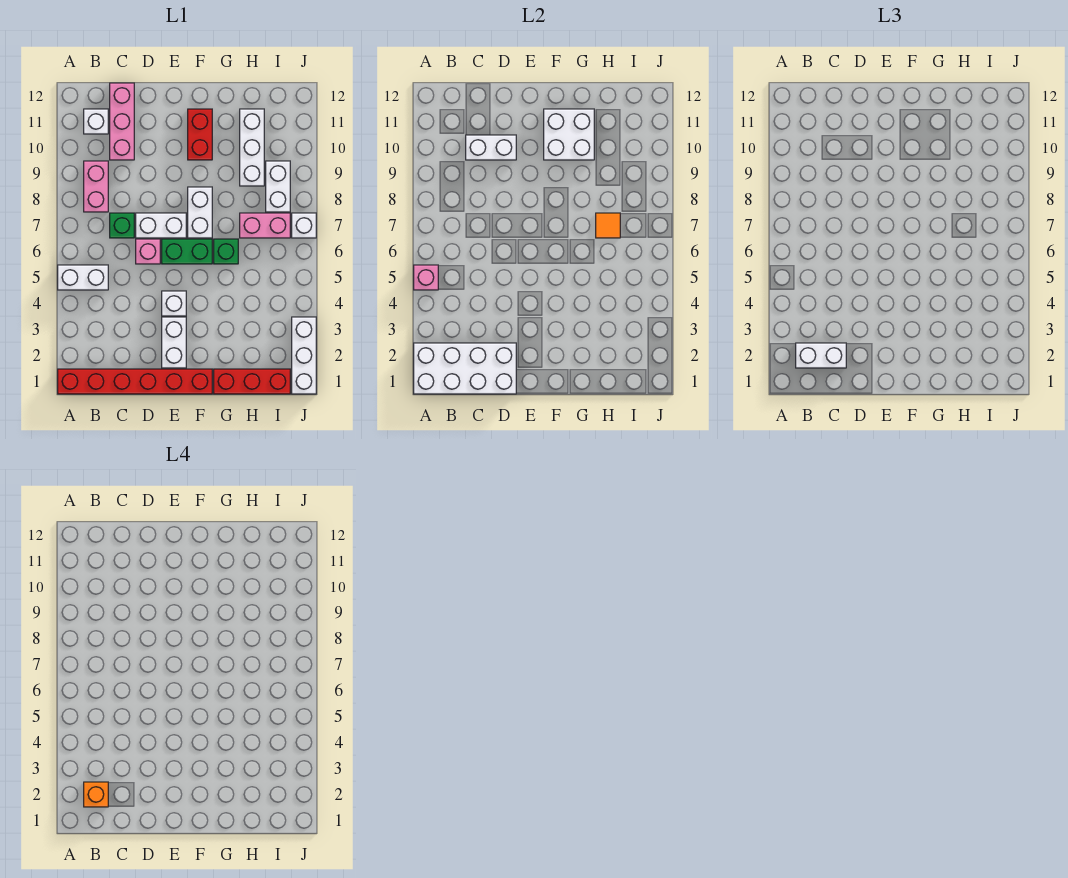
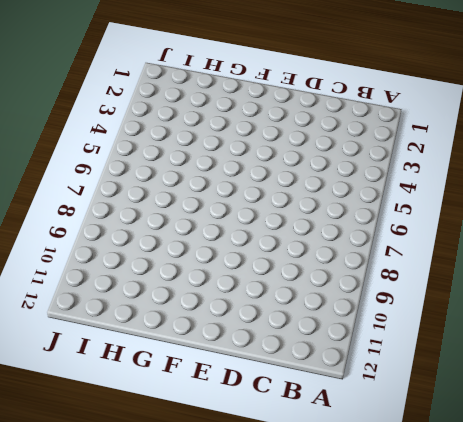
none -> red brick A1:F1 level 1
none -> white brick A5:B5 level 1
none -> pink brick B8:B9 level 1

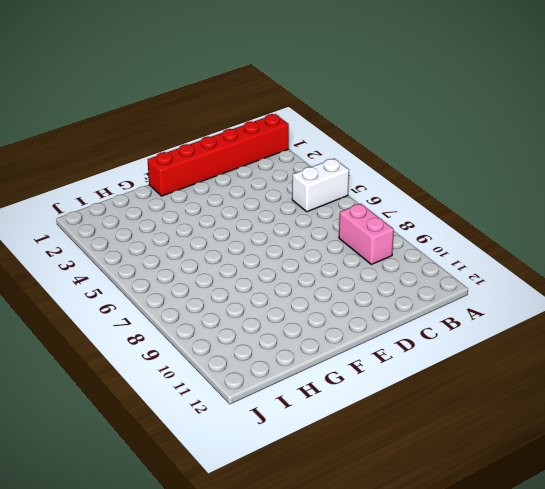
none -> white brick B11 level 1
none -> green brick C7 level 1
none -> pink brick C10:C12 level 1

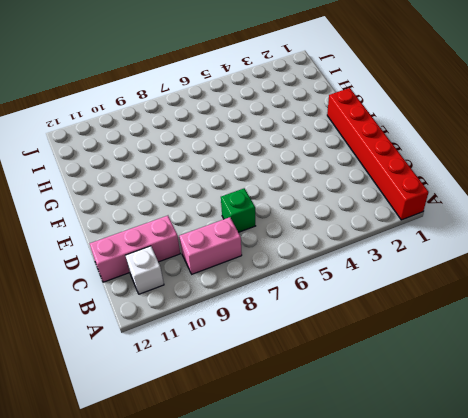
none -> white brick A5:B5 level 1
none -> pink brick D6 level 1
none -> white brick D7:E7 level 1

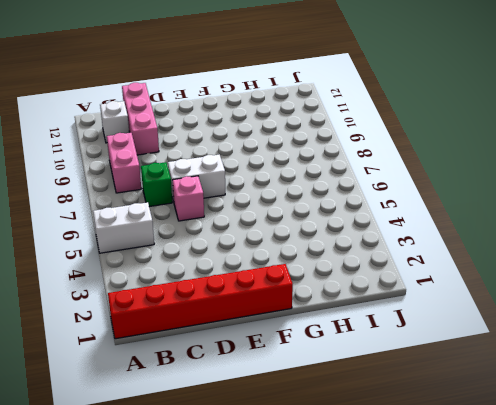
none -> white brick E2:E3 level 1
none -> white brick E4 level 1
none -> green brick E6:F6 level 1

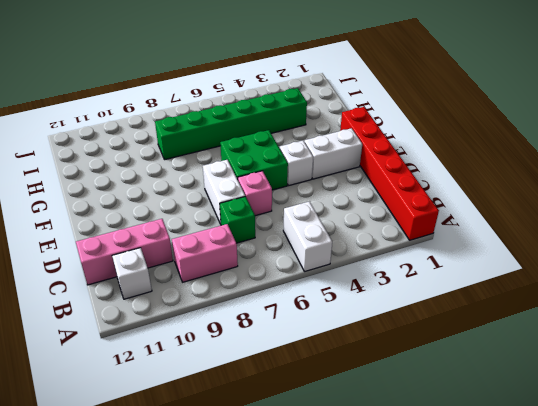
green brick E5:F6 level 1 -> green brick E6:F6 level 1
green brick H3:H8 level 1 -> pink brick H7:I7 level 1
none -> white brick F7:F8 level 1
none -> red brick F10:F11 level 1
none -> red brick G1:I1 level 1

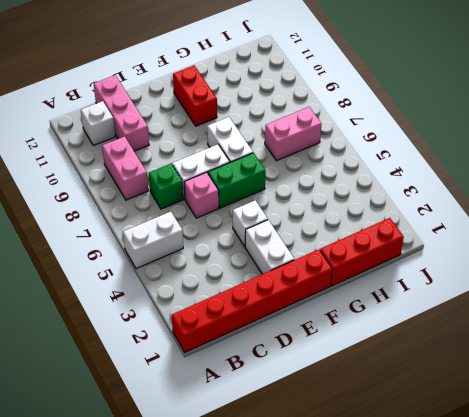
none -> green brick G6 level 1
none -> white brick H9:H11 level 1
none -> white brick I8:I9 level 1

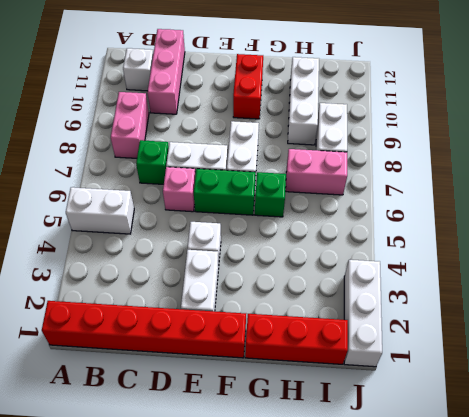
none -> white brick J7 level 1
none -> white brick A1:D2 level 2
none -> pink brick A5 level 2

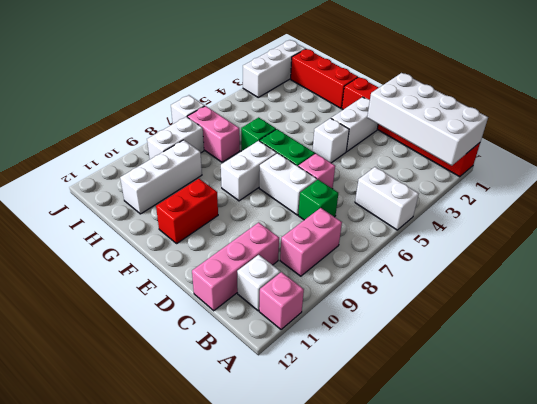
pink brick A11 level 1 -> pink brick A5 level 2
none -> white brick C10:D10 level 2
none -> white brick F10:G11 level 2
none -> orange tile H7 level 2

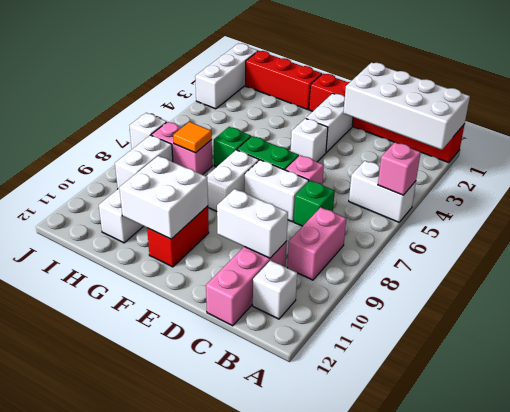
none -> white brick B2:C2 level 3
none -> orange brick B2 level 4

